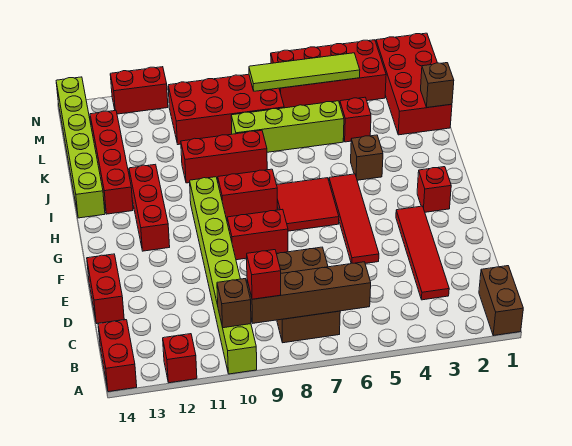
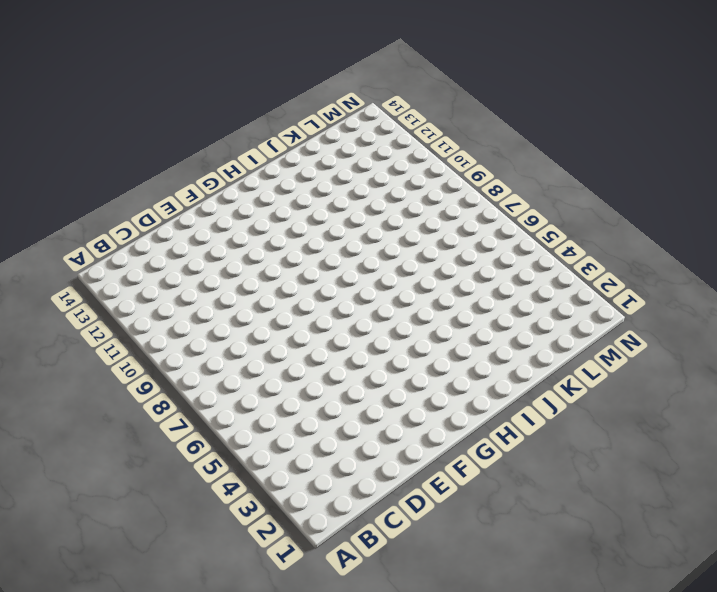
none -> brown brick A1:B1 level 1
none -> lime brick A10:H10 level 1
none -> red brick A12 level 1

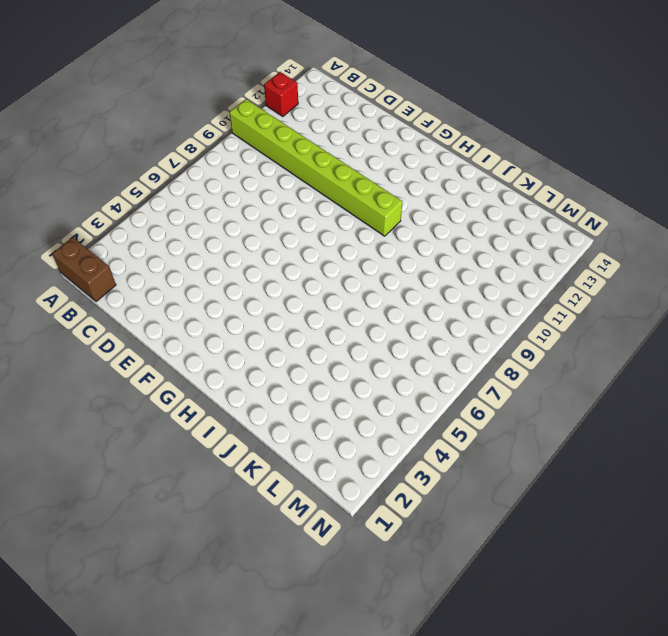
none -> red brick A14:B14 level 1
none -> brown brick B7:D8 level 1
none -> red tile C3:F3 level 1

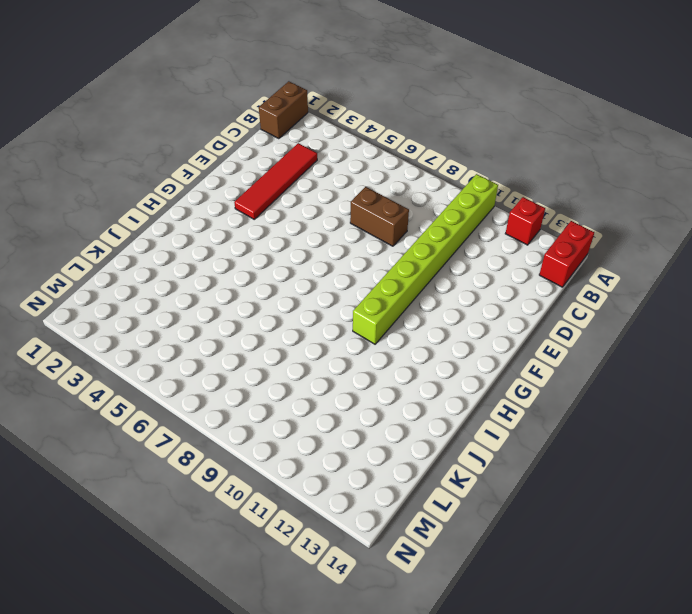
brown brick D7:D8 level 1 -> brown brick B7:D8 level 1
none -> red brick D14:E14 level 1
none -> red tile E5:H5 level 1
none -> red brick F8:F9 level 1

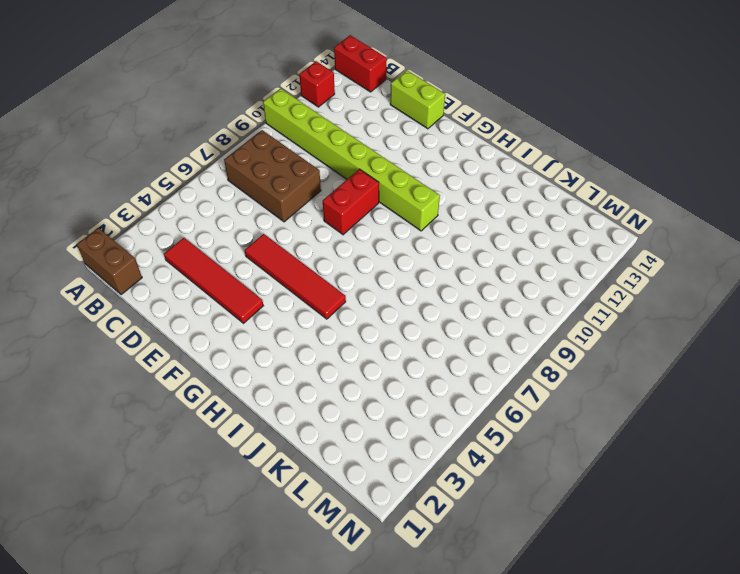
lime brick D14:E14 level 1 -> red brick D14:E14 level 1
none -> red brick G2 level 1
none -> red tile G6:H7 level 1
none -> red brick G12:I12 level 1

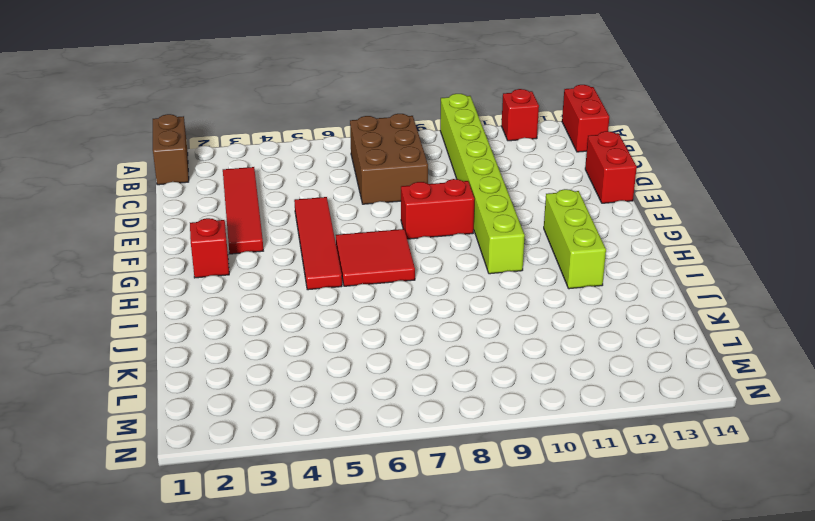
lime brick G12:I12 level 1 -> red brick G12:I12 level 1
none -> red brick H8:H9 level 1
none -> brown brick I4 level 1
none -> red brick I13:L13 level 1

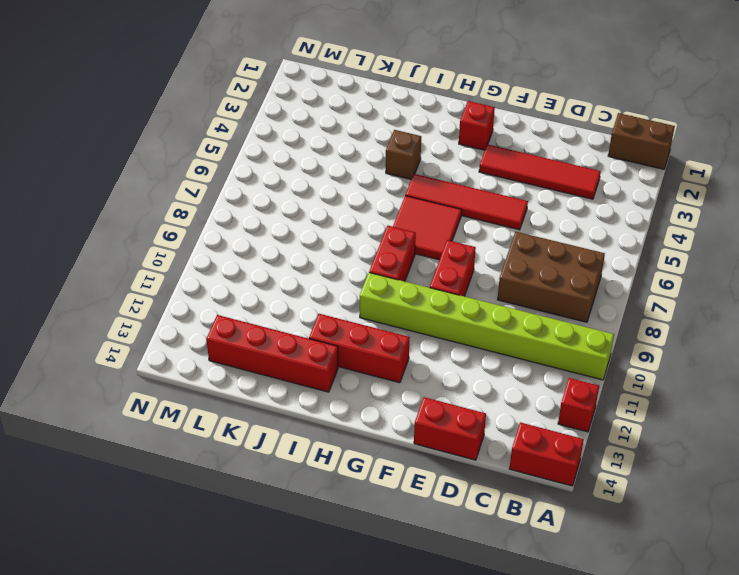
none -> lime brick I14:N14 level 1
none -> red brick J8:J10 level 1
none -> red brick K1:N2 level 1

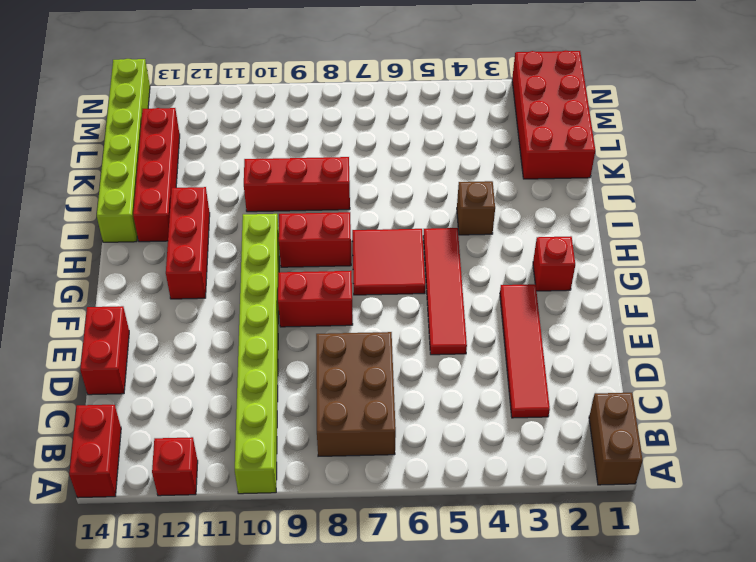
none -> red brick K4 level 1
none -> lime brick K5:K8 level 1
none -> red brick L7:M10 level 1

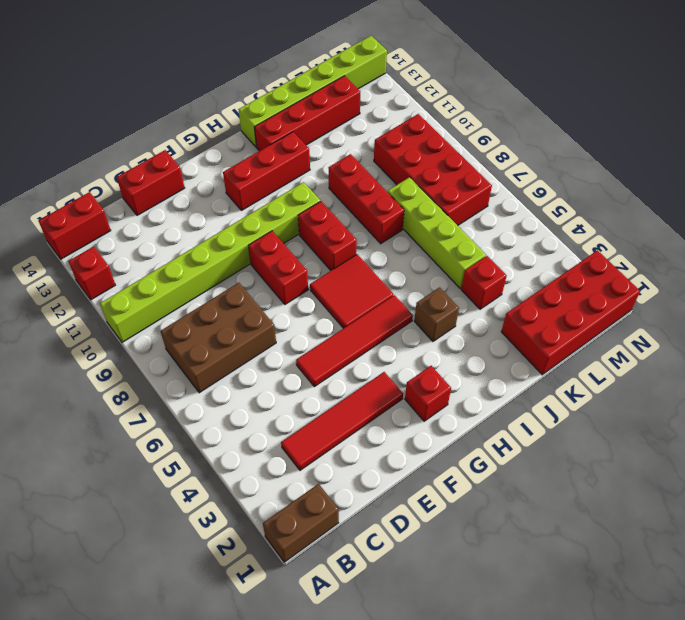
none -> red brick M3:N6 level 1
none -> red brick N11:N12 level 1
none -> brown brick B6:B9 level 2

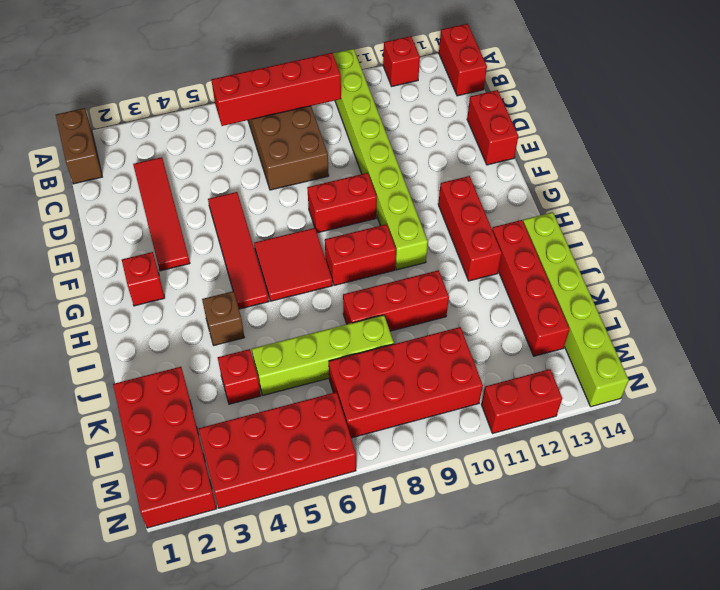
red brick B6:B9 level 2 -> brown brick B6:B9 level 2
none -> brown brick B10 level 2
none -> brown brick K1 level 2
none -> lime tile M4:M7 level 2

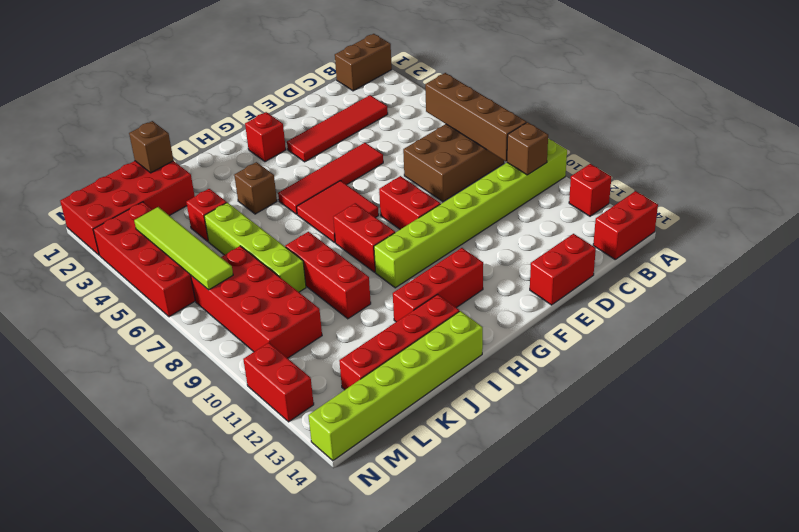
none -> red brick B9 level 3

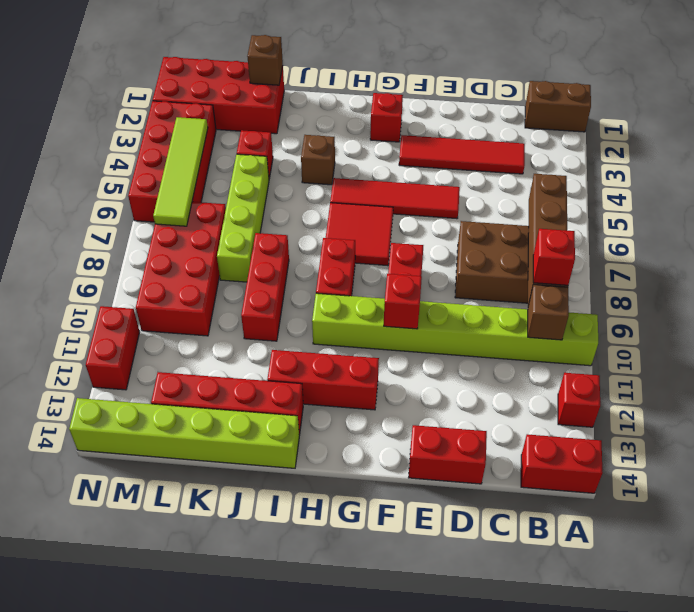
red brick F10 level 2 -> none

